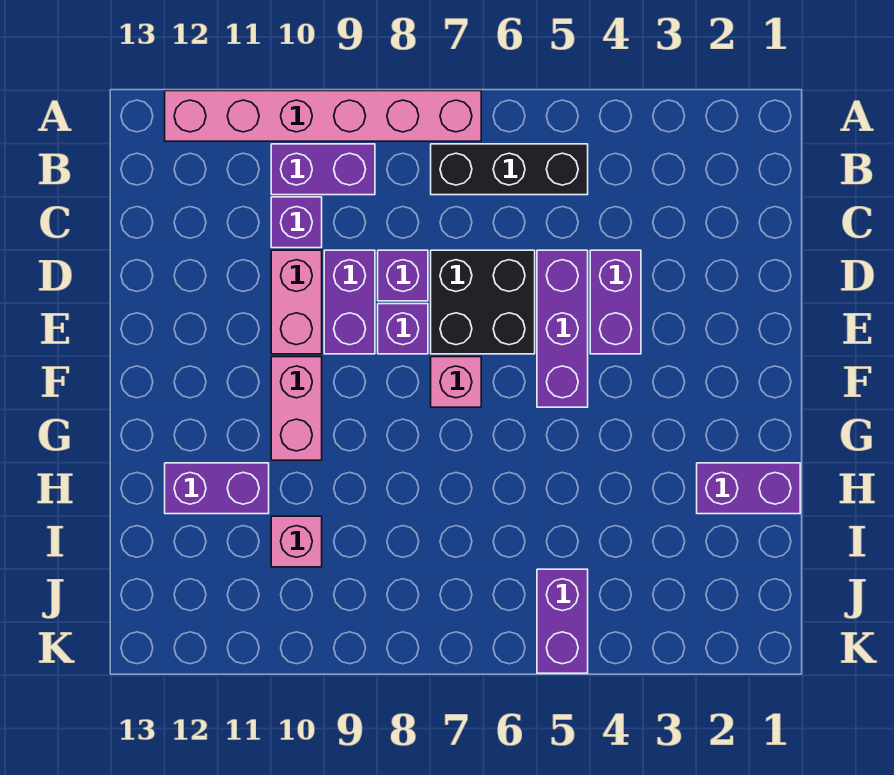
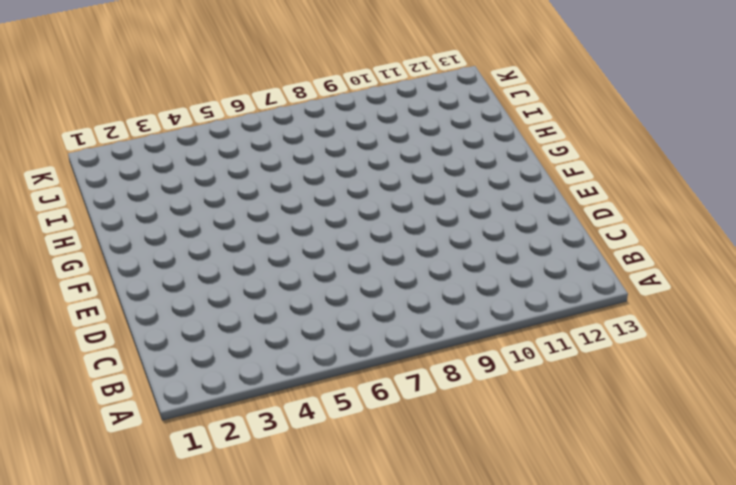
none -> pink brick A7:A12 level 1
none -> black brick B5:B7 level 1
none -> purple brick B9:B10 level 1

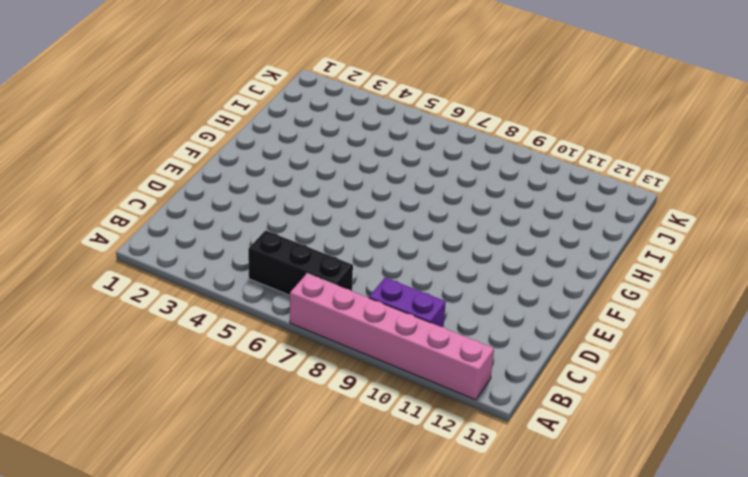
none -> purple brick C10 level 1
none -> purple brick D4:E4 level 1
none -> purple brick D5:F5 level 1

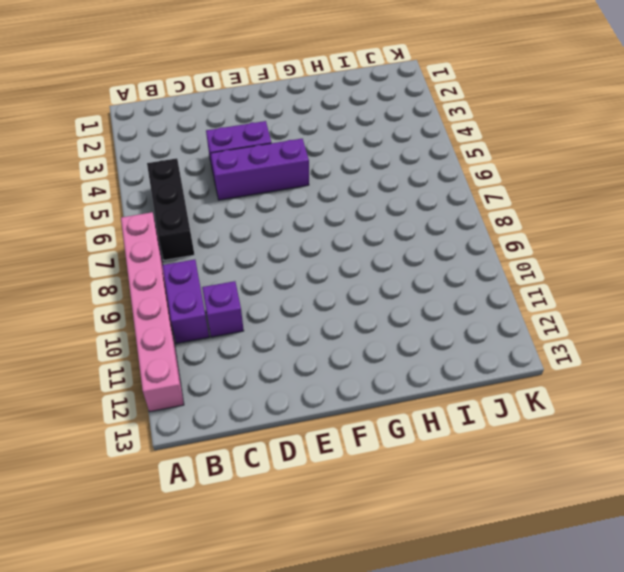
none -> black brick D6:E7 level 1
none -> purple brick D8 level 1
none -> purple brick D9:E9 level 1

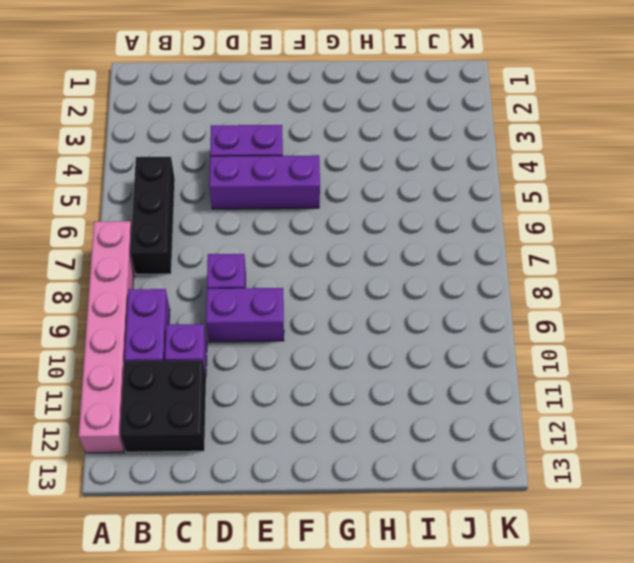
black brick B11:C12 level 1 -> black brick D6:E7 level 1
none -> pink brick D10:E10 level 1
none -> purple brick E8 level 1
none -> pink brick F7 level 1

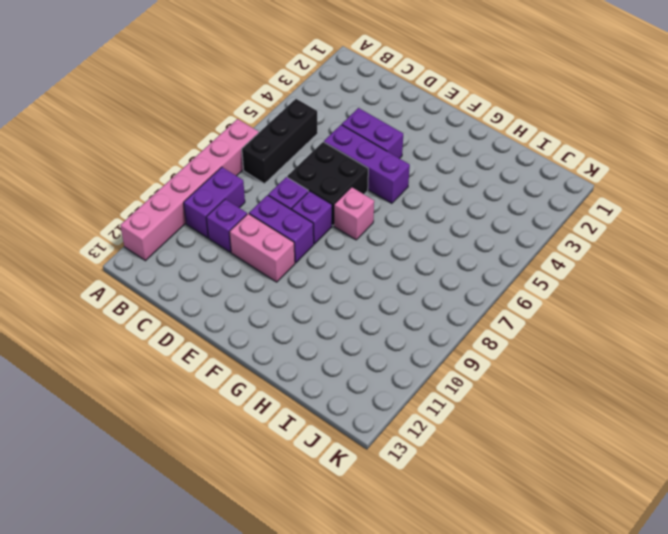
none -> pink brick F10:G10 level 1
none -> purple brick H1:H2 level 1
none -> purple brick H11:H12 level 1

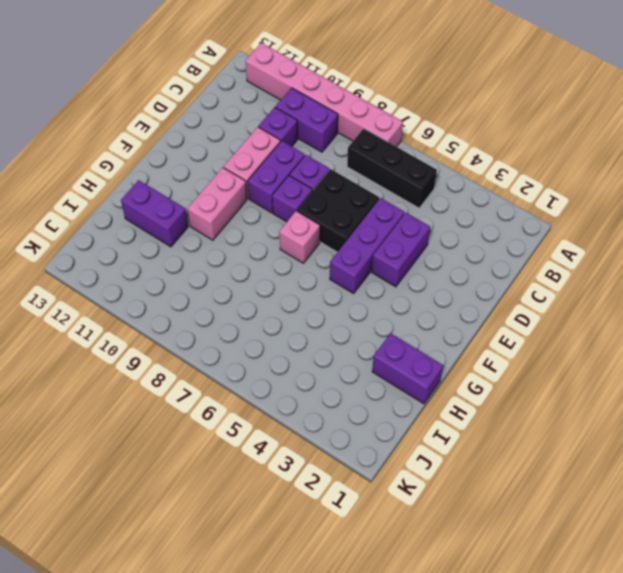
none -> pink brick I10 level 1
none -> purple brick J5:K5 level 1

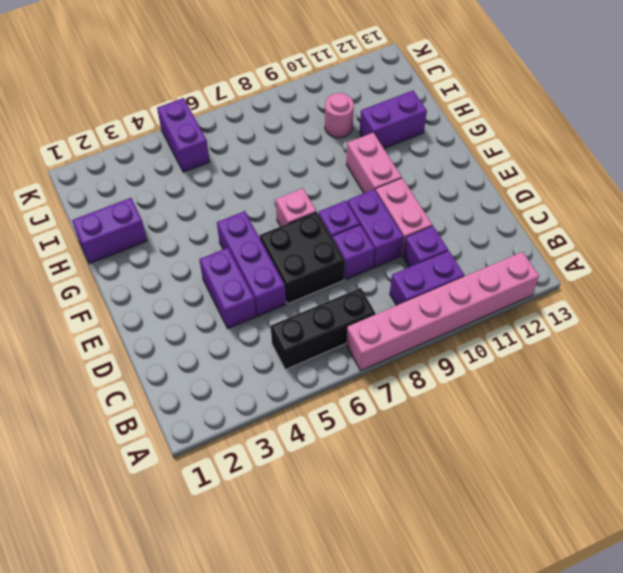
pink round brick I10 level 1 -> pink brick I10 level 1

